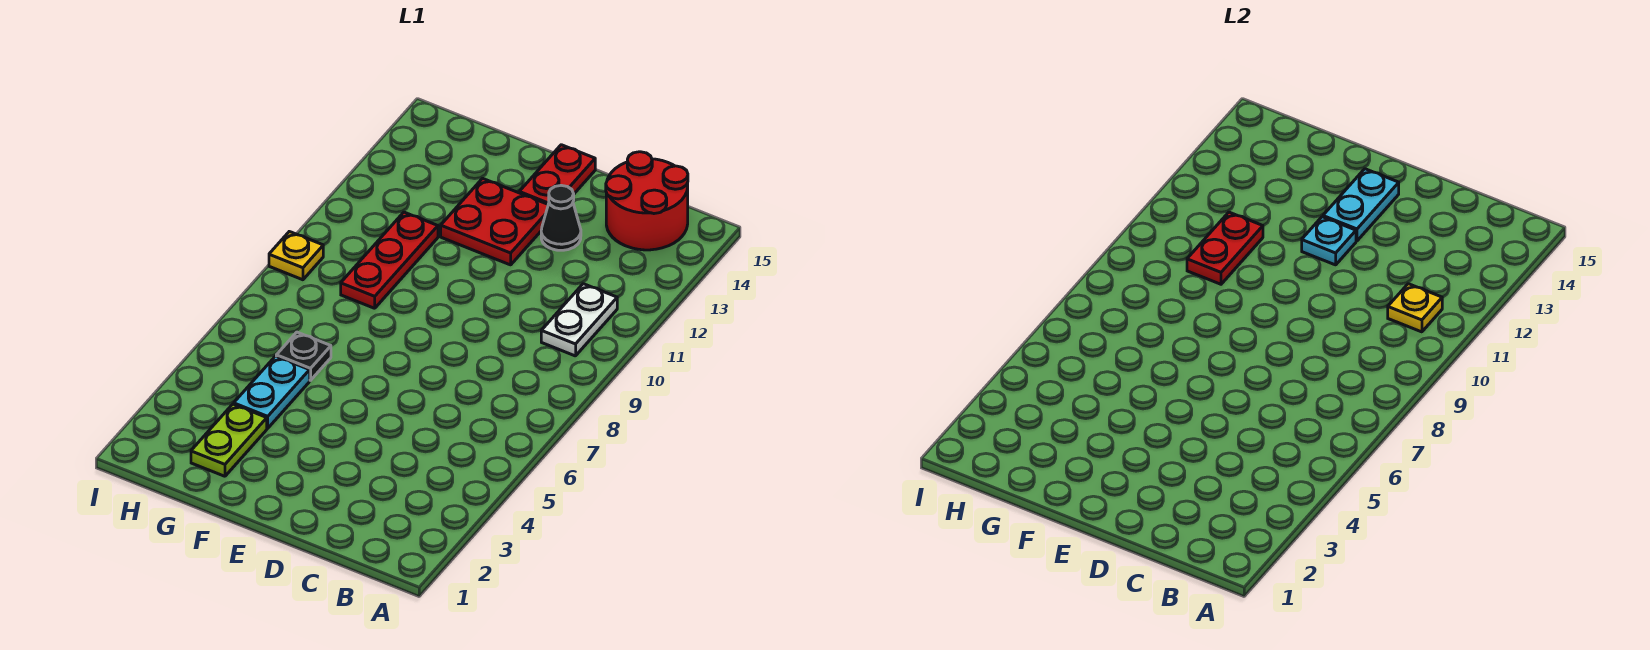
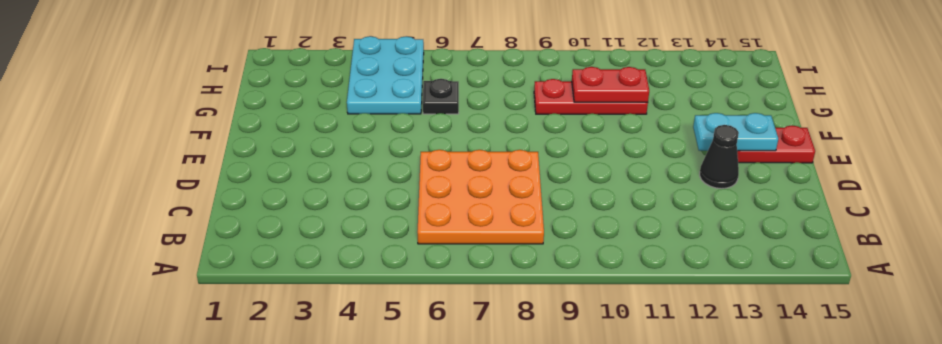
orange plate B6:D8 level 1 -> none
cyan plate G4:I5 level 1 -> cyan plate G4:G5 level 1
none -> white plate B10:B11 level 1
none -> red round brick B14:C15 level 1
none -> red plate E12:F13 level 1

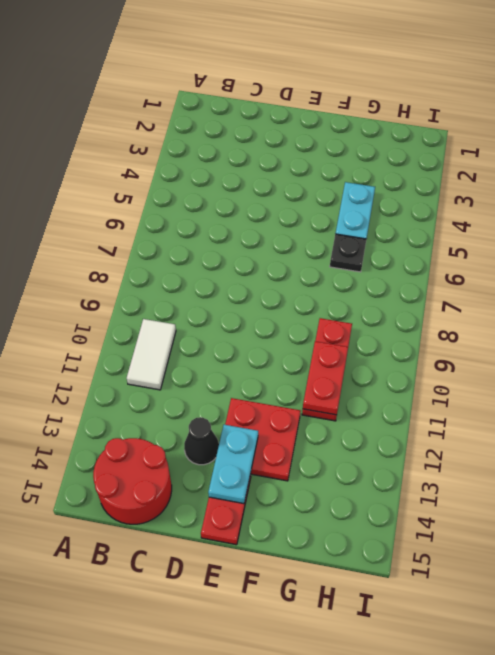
white tile B10:B11 level 1 -> white plate B10:B11 level 1
none -> lime plate G2:G3 level 1
none -> yellow plate I9 level 1
none -> yellow plate B11 level 2

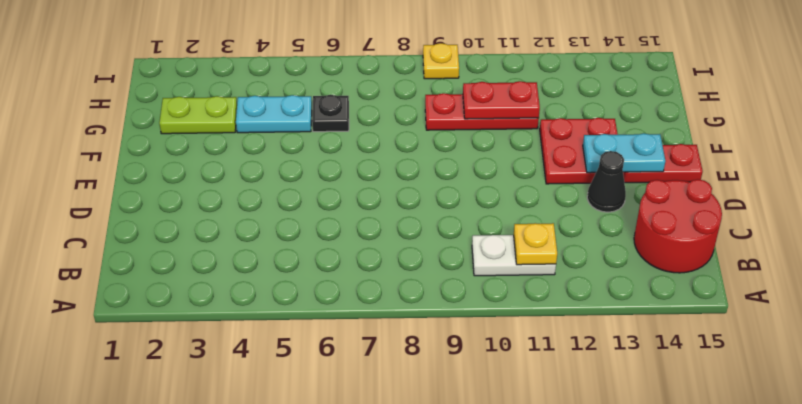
none -> cyan plate E12 level 2

